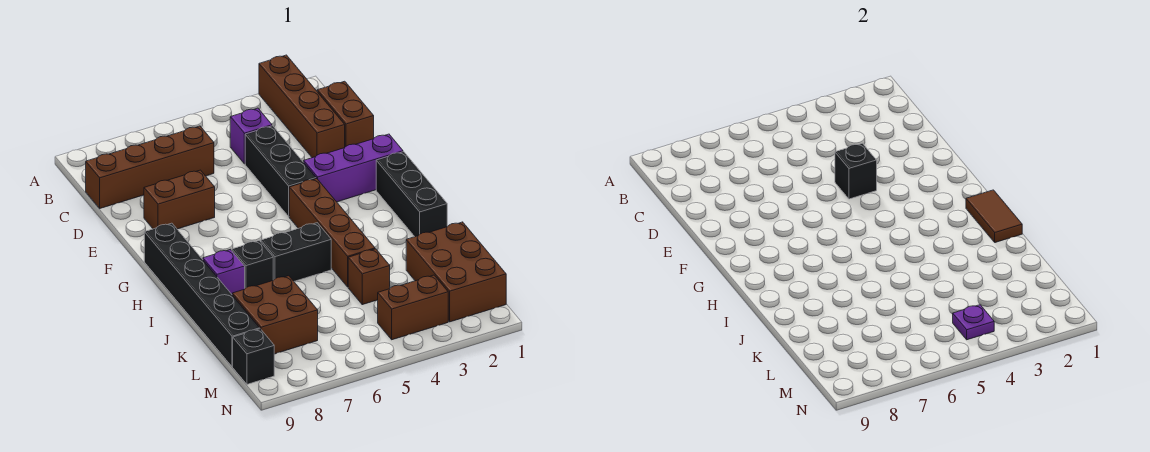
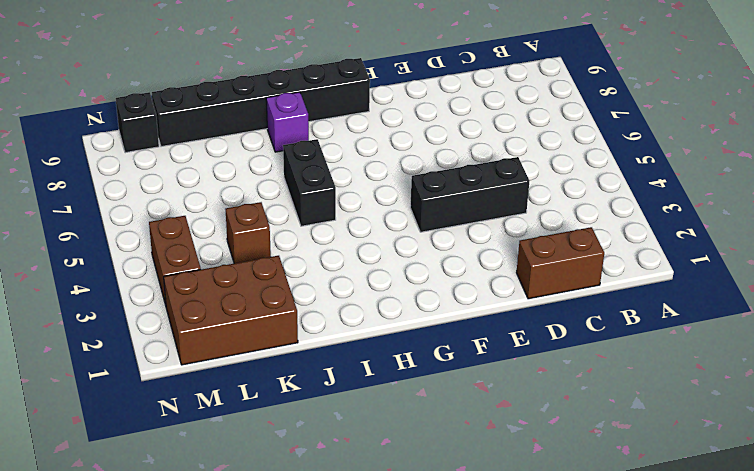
none -> brown brick A2:D2 level 1
none -> purple brick C4 level 1
none -> brown brick C6:C9 level 1

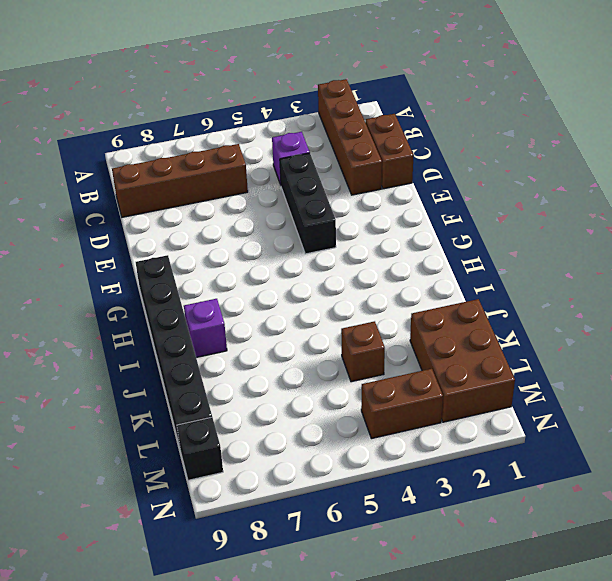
none -> brown brick E7:E8 level 1
none -> purple brick F1:F3 level 1
none -> black brick G1:I1 level 1

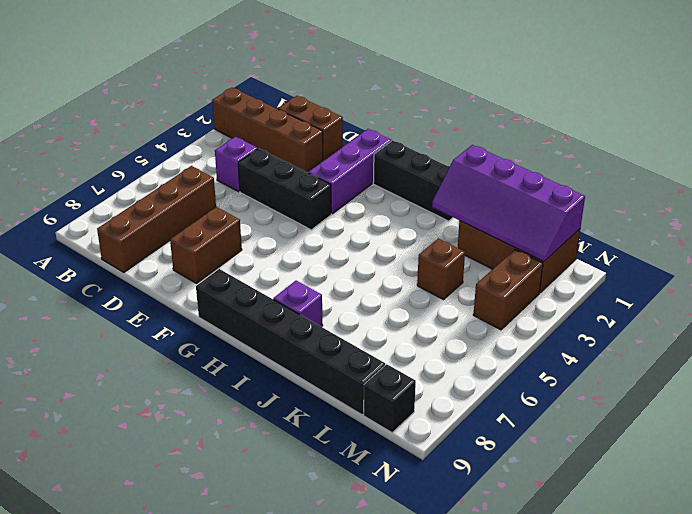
purple slope J1:M2 level 2 top 1 -> none
none -> brown brick G4:J4 level 1
none -> black brick I5:I6 level 1
none -> black brick I7 level 1

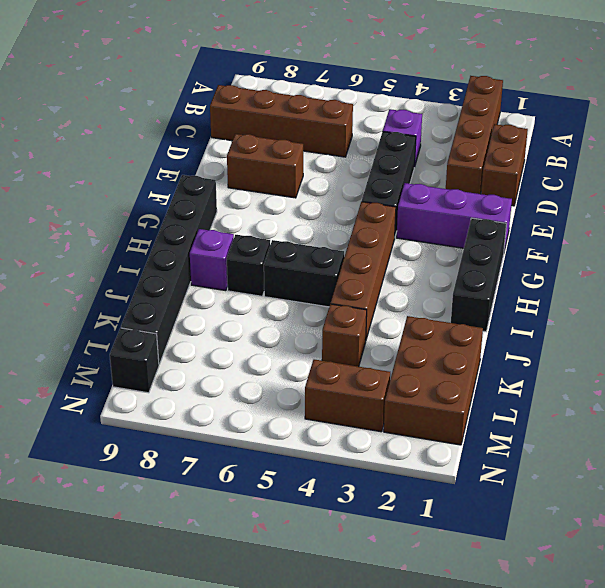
none -> brown brick K7:L8 level 1
none -> black brick E4 level 2
none -> brown tile H1:I1 level 2

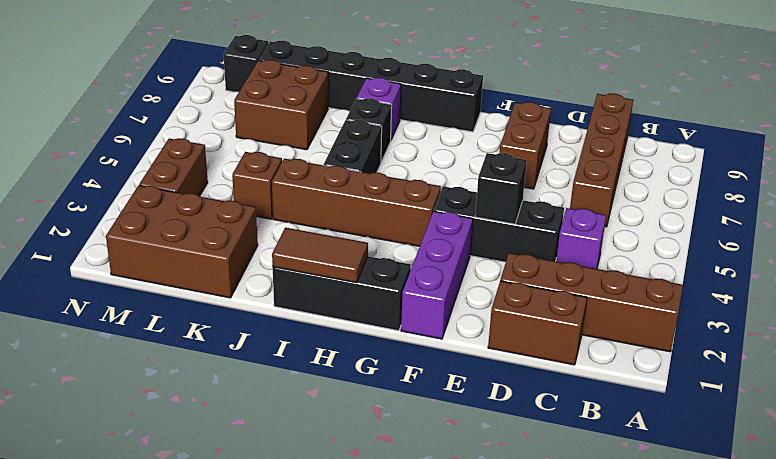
none -> purple plate M4 level 2

